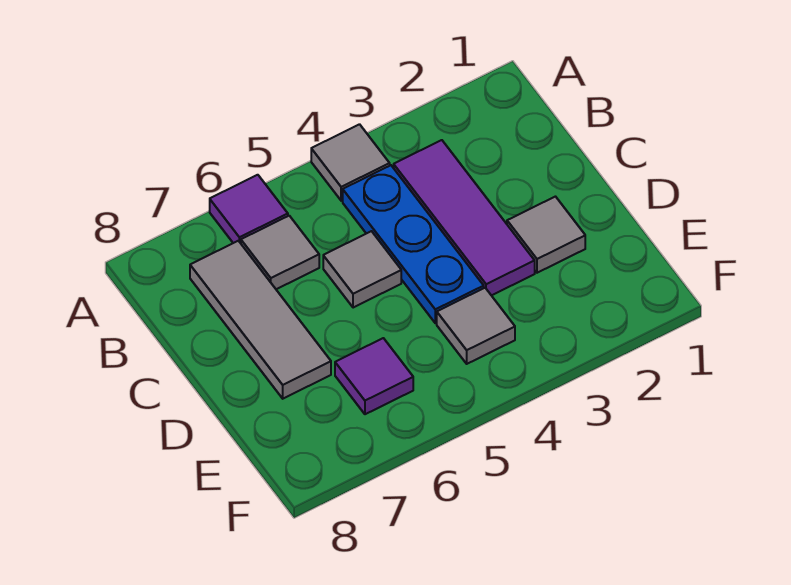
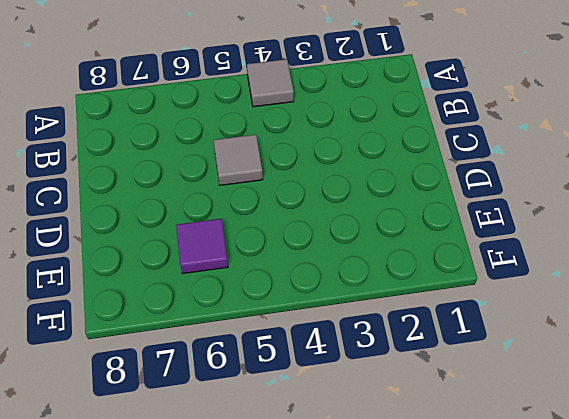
none -> purple tile A6 level 1
none -> purple tile B3:D3 level 1

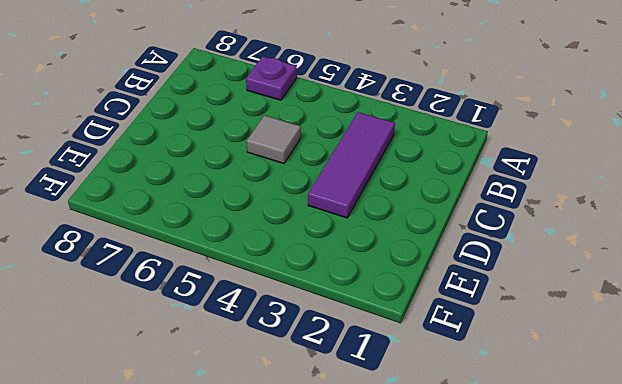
purple plate A6 level 1 -> purple tile A6 level 1
none -> grey tile A4 level 1
none -> blue plate B4:D4 level 1

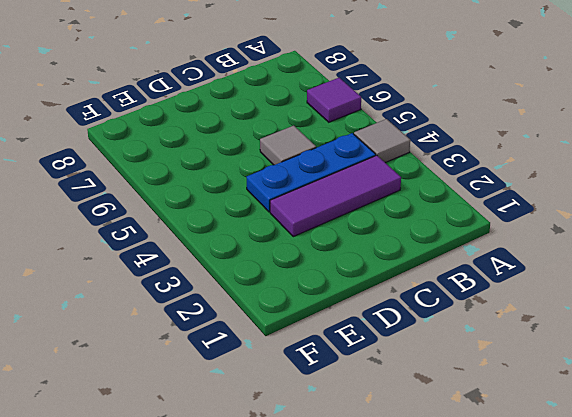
none -> grey tile B6 level 1
none -> grey tile B7:D7 level 1

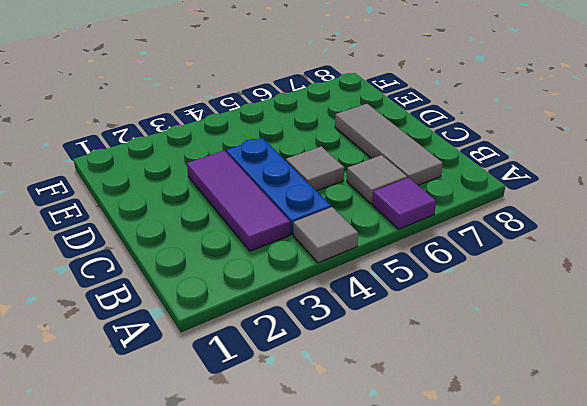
none -> grey tile D2 level 1
none -> grey tile E4 level 1

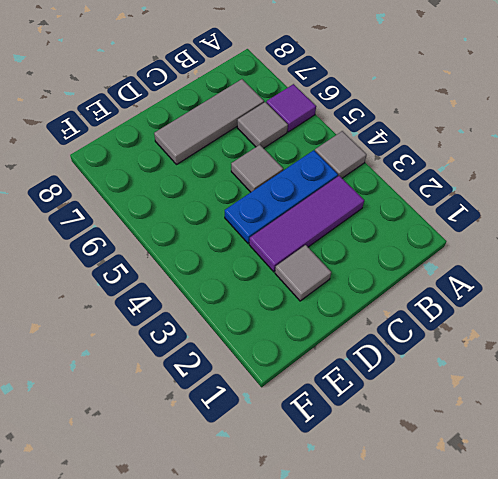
none -> grey tile E4 level 1
none -> purple tile E6 level 1

